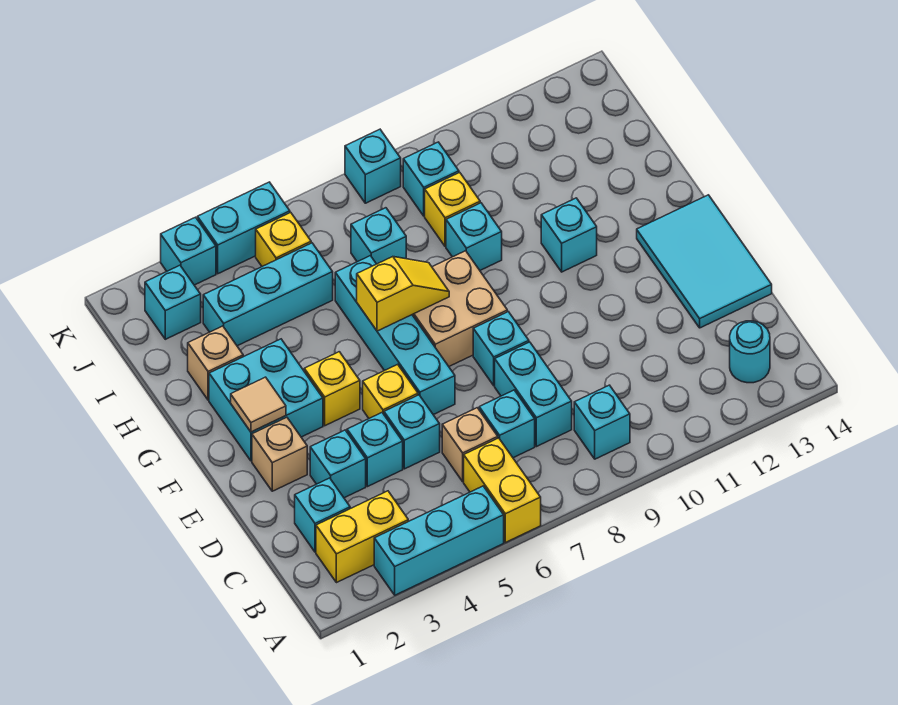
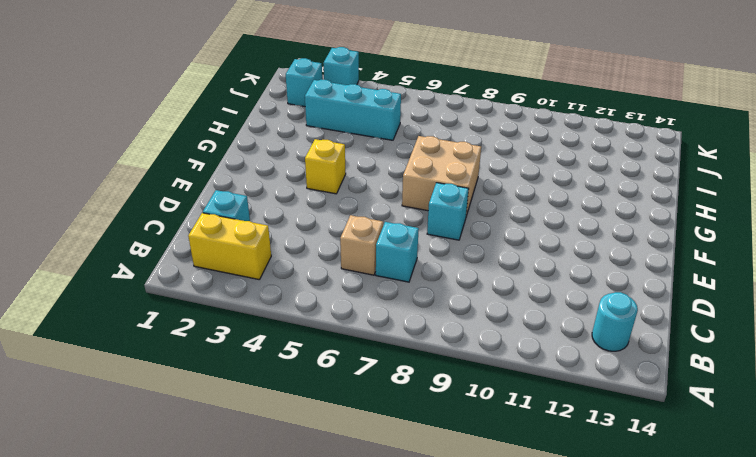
none -> cyan brick A3:A5 level 1
none -> yellow brick A6:B6 level 1
none -> cyan brick B9 level 1
none -> cyan brick C8:D8 level 1

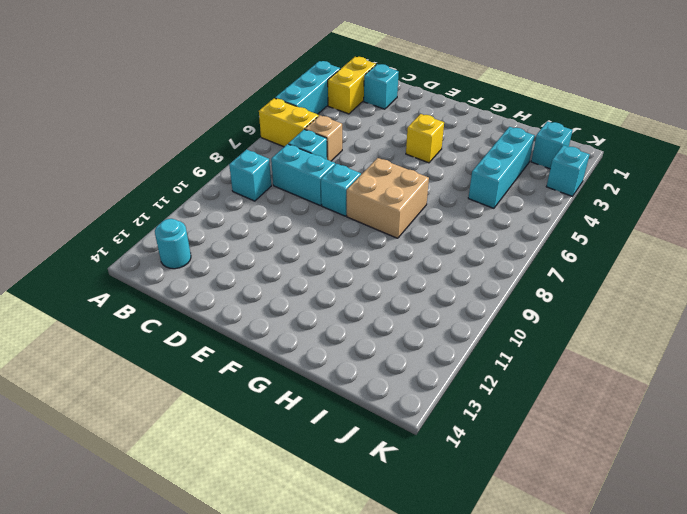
none -> cyan brick D3 level 1
none -> cyan brick D4 level 1
none -> cyan brick D5 level 1
none -> cyan tile D13:F14 level 1

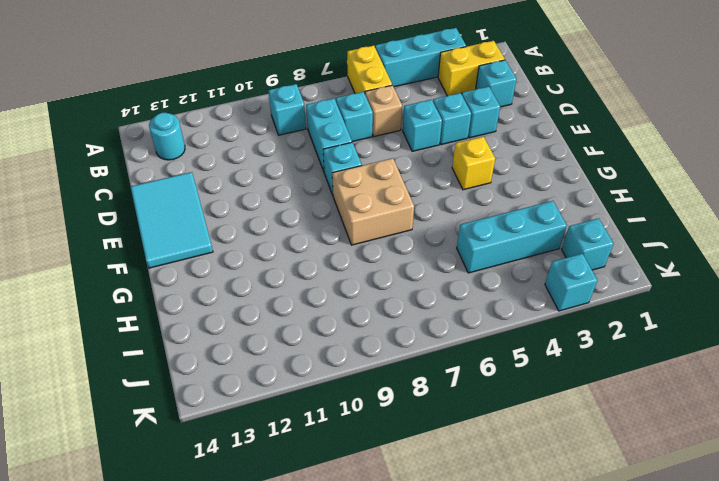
none -> tan brick E2 level 1
none -> yellow brick E5 level 1
none -> cyan brick E6:H6 level 1
none -> cyan brick F2:G3 level 1

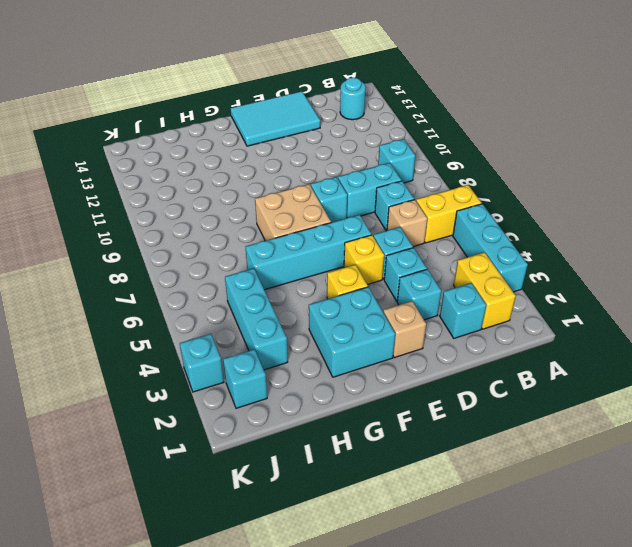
none -> cyan brick G11 level 1
none -> tan brick H2 level 1
none -> cyan brick H9 level 1
none -> cyan brick I7 level 1

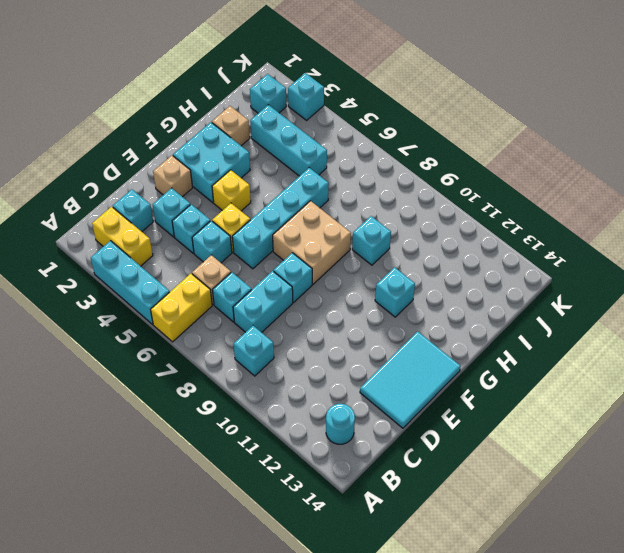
none -> cyan brick I7 level 1
none -> yellow brick I9 level 1
none -> yellow brick J5 level 1
none -> cyan brick J9 level 1

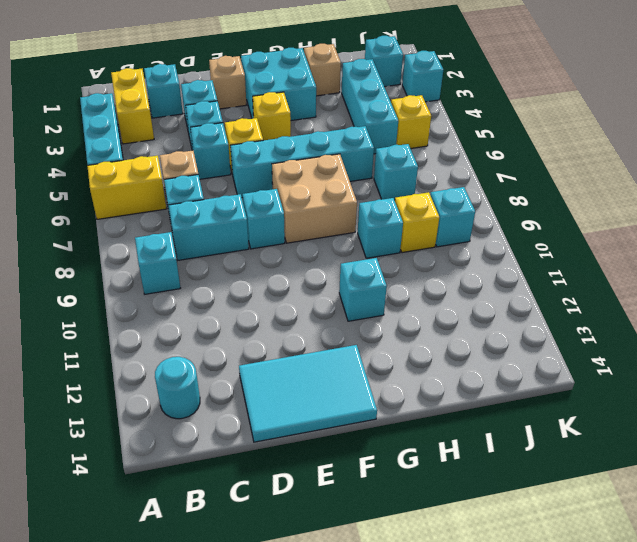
none -> cyan brick K4:K5 level 1
none -> cyan brick K8 level 1
none -> tan tile F2 level 2
none -> yellow slope G6:G7 level 2 top 6

